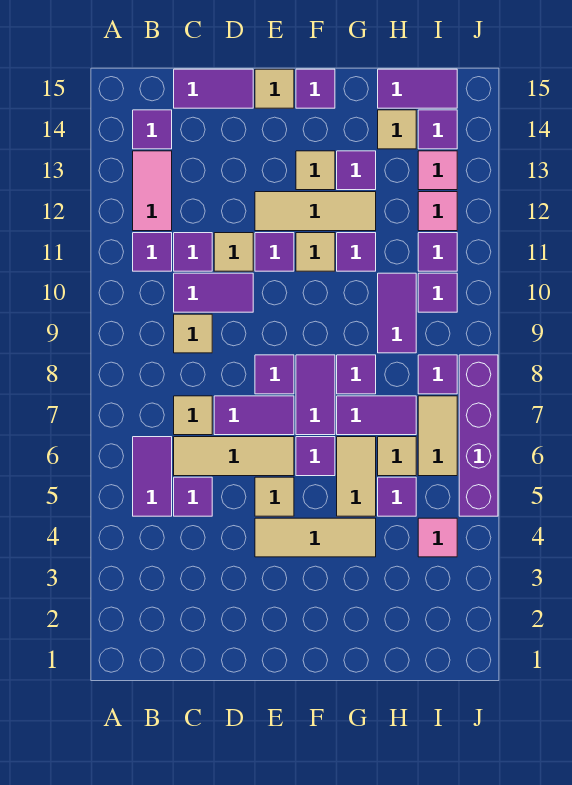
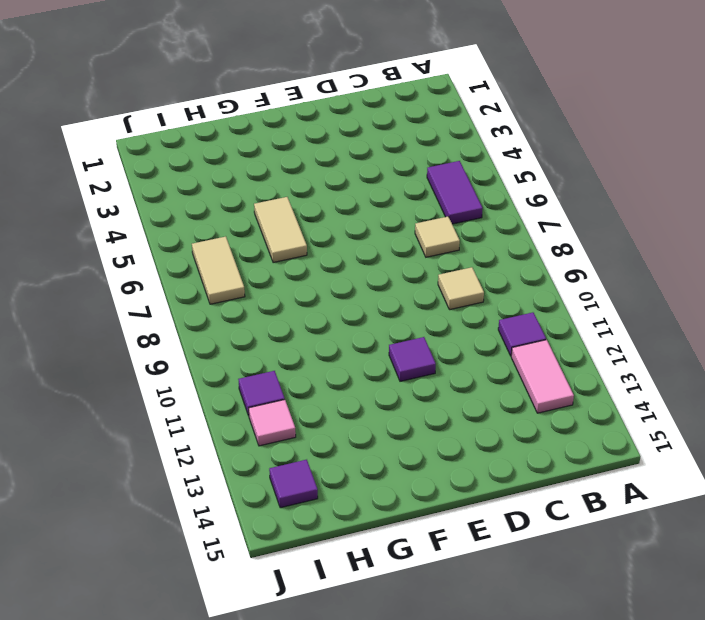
none -> purple tile B14 level 1
none -> purple tile C5 level 1
none -> tan tile C6:E6 level 1
none -> purple tile C10:D10 level 1

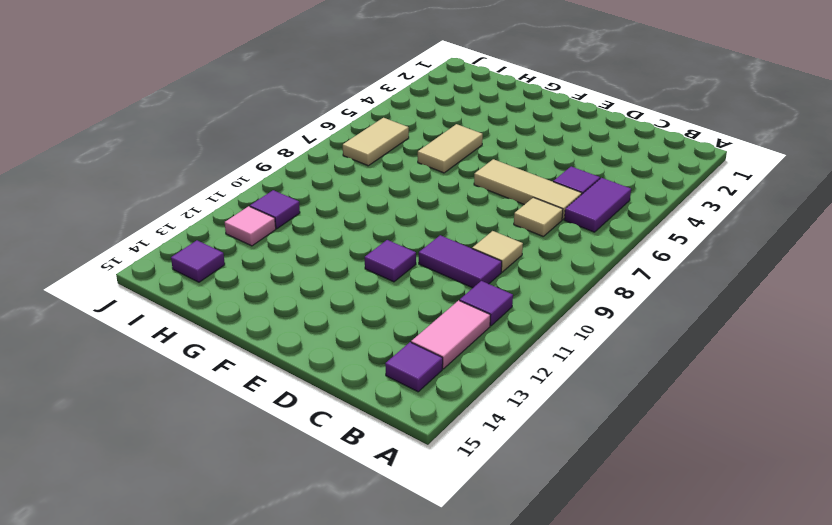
none -> purple tile C11 level 1
none -> purple tile C15:D15 level 1
none -> purple tile D7:E7 level 1
none -> tan tile D11 level 1

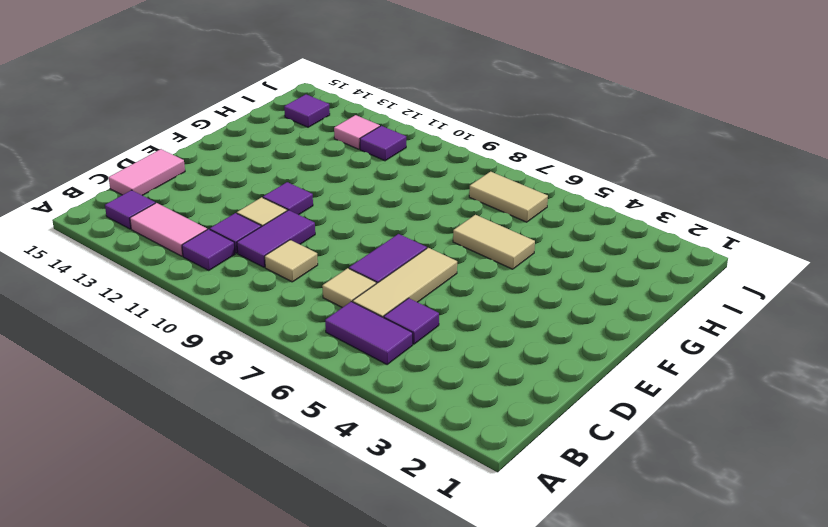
pink tile C15:D15 level 1 -> purple tile C15:D15 level 1
none -> tan tile E4:G4 level 1
none -> tan tile E5 level 1
none -> purple tile E8 level 1
none -> tan tile E12:G12 level 1

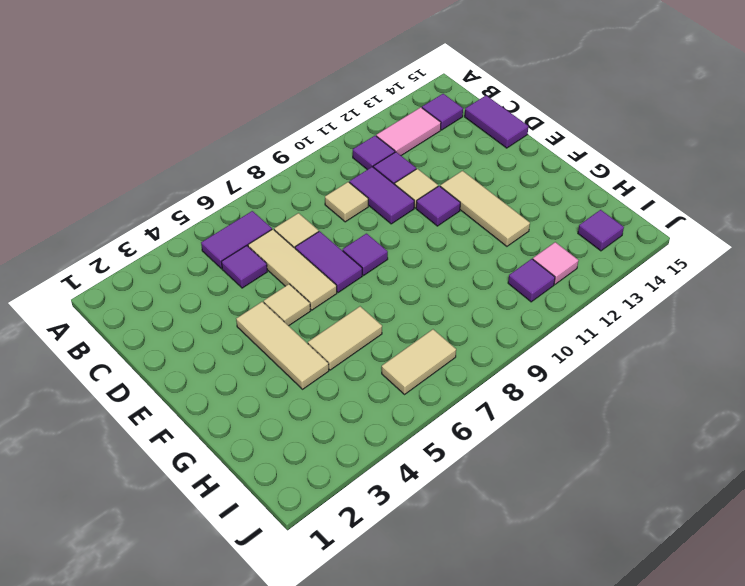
none -> tan tile E15 level 1
none -> purple tile F6 level 1
none -> purple tile F7:F8 level 1
none -> tan tile F11 level 1

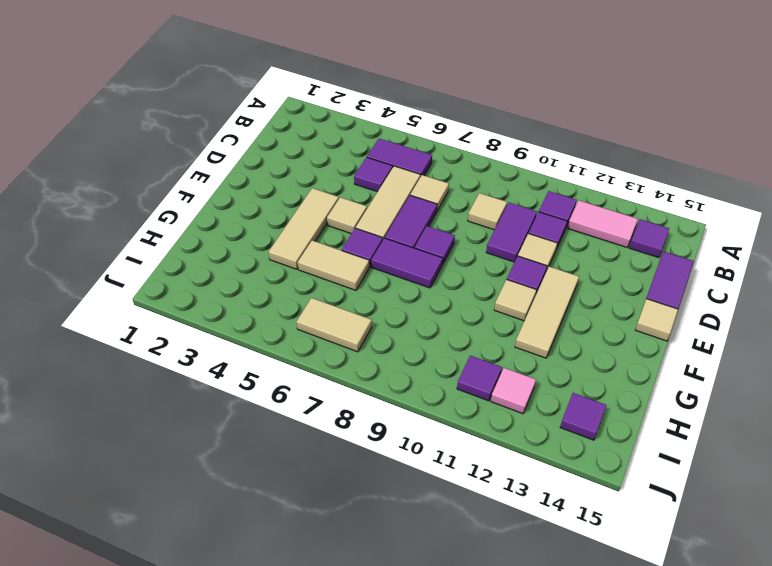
none -> tan tile F13 level 1
none -> purple tile F15 level 1
none -> purple tile G7:H7 level 1
none -> purple tile G8 level 1

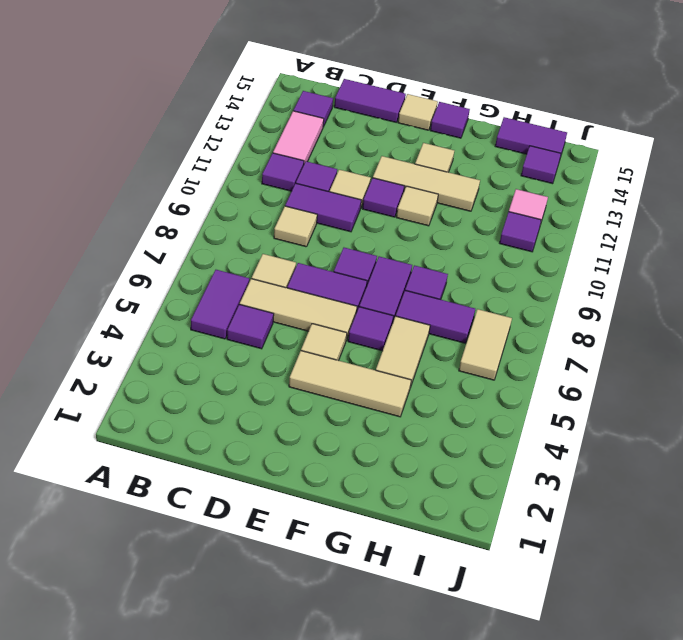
none -> purple tile G11 level 1
none -> purple tile G13 level 1
none -> purple tile H5 level 1
none -> tan tile H6 level 1

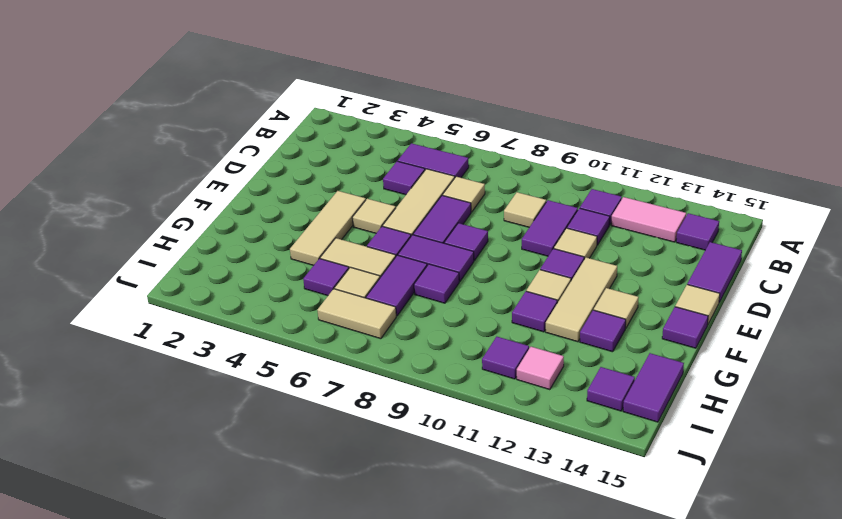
none -> purple tile H9:H10 level 1
none -> tan tile H14 level 1
none -> pink tile I4 level 1
none -> purple tile I8 level 1

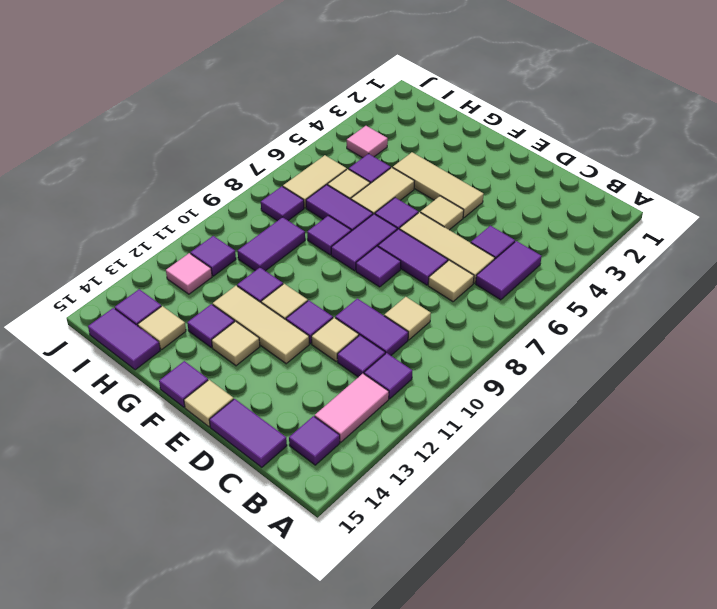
none -> purple tile I10 level 1
none -> pink tile I13 level 1
none -> purple brick J5:J8 level 1

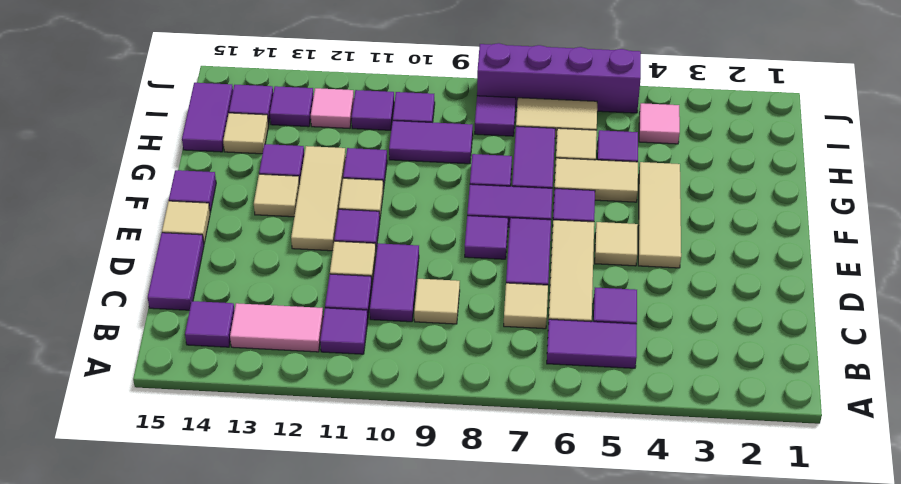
purple tile I13 level 1 -> pink tile I13 level 1

